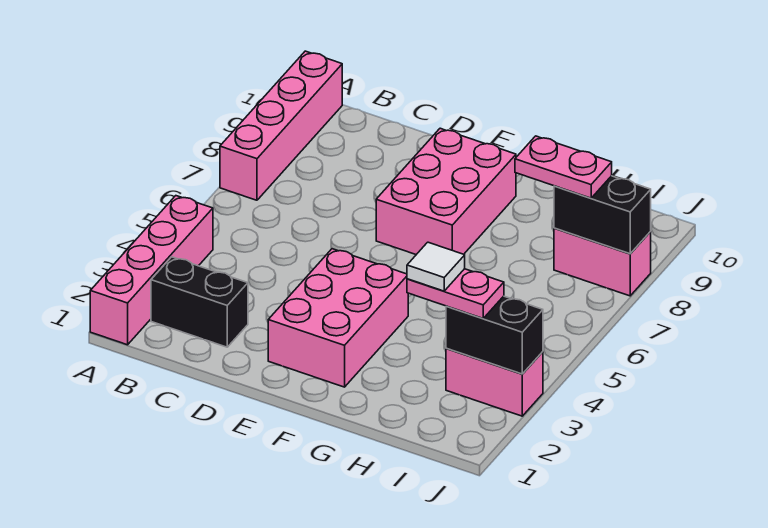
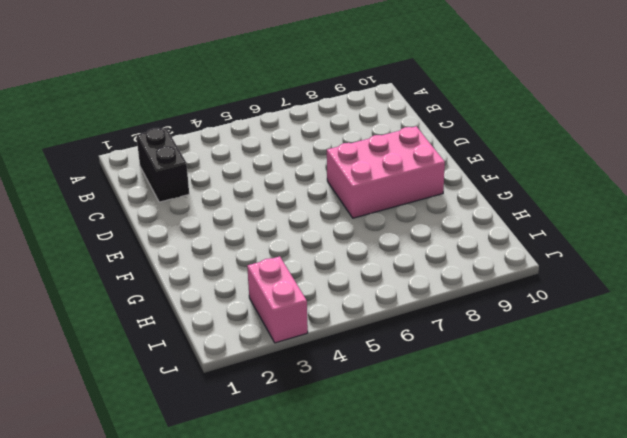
none -> pink brick A1:A4 level 1
none -> pink brick A7:A10 level 1
none -> pink brick E2:F4 level 1

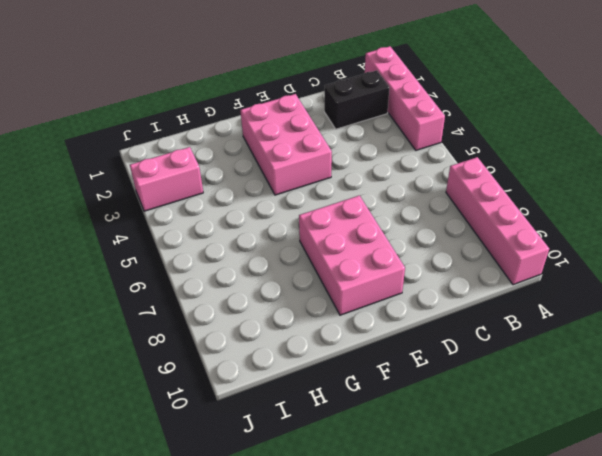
none -> pink brick I8:J8 level 1
none -> black brick I3:J3 level 2
none -> black brick I8:J8 level 2

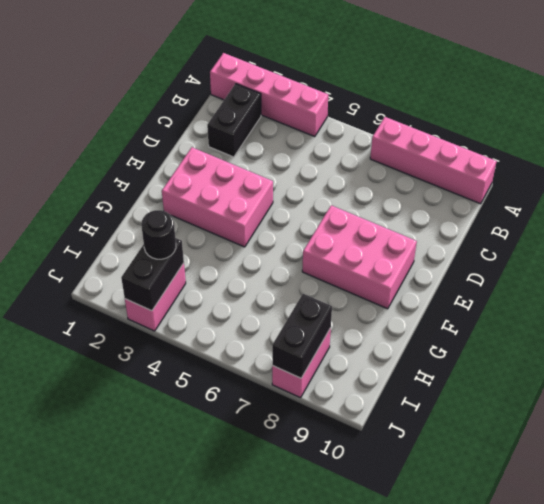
black round brick I3 level 3 -> pink plate H3:I3 level 3
none -> pink plate H8:I8 level 3
none -> white tile H3 level 4

